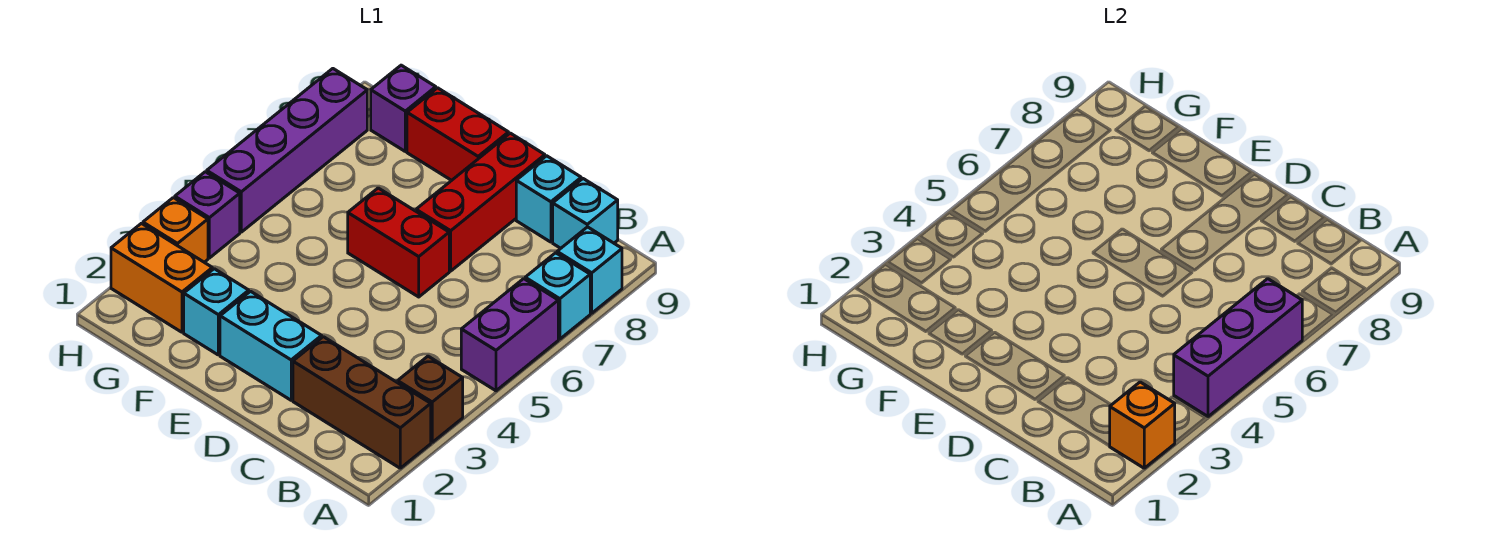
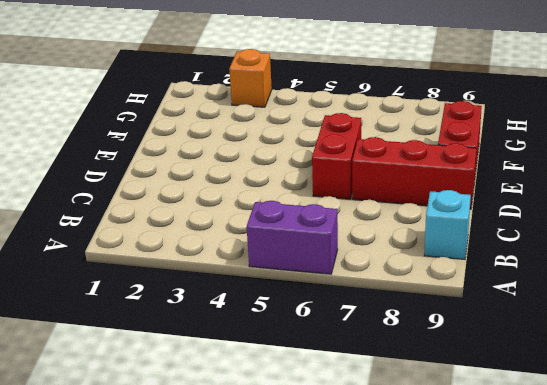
none -> brown brick A2:C2 level 1
none -> brown brick A3 level 1
none -> cyan brick A7 level 1

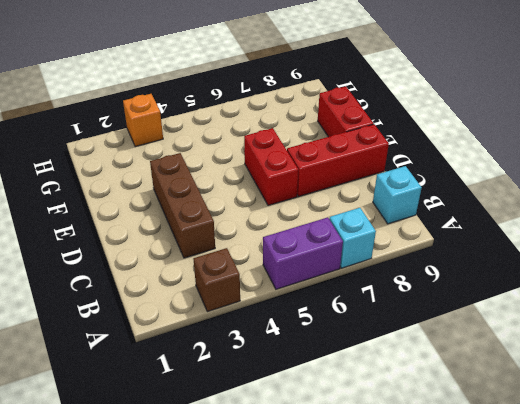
brown brick C3:E3 level 1 -> brown brick A2:C2 level 1
none -> cyan brick A8 level 1
none -> cyan brick C9 level 1
none -> cyan brick D2:E2 level 1

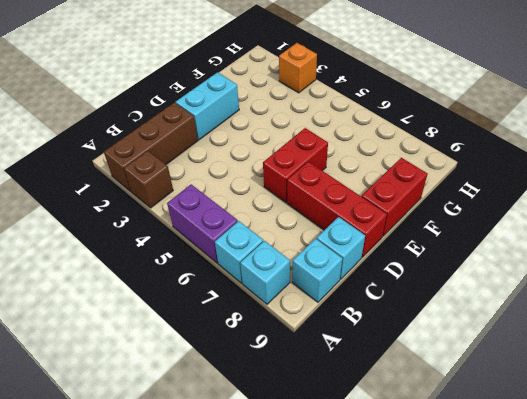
none -> cyan brick F2 level 1
none -> orange brick G2:H2 level 1
none -> purple brick G9 level 1

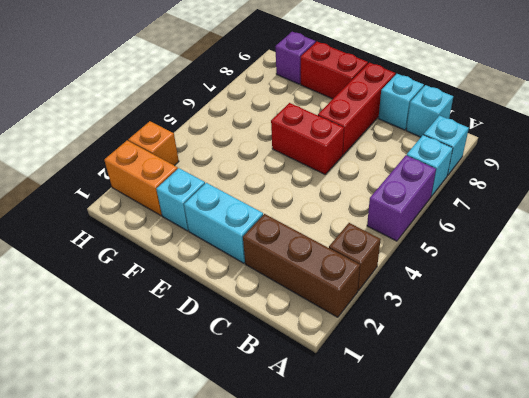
none -> purple brick H4 level 1
none -> purple brick H5:H8 level 1
none -> orange brick A2 level 2

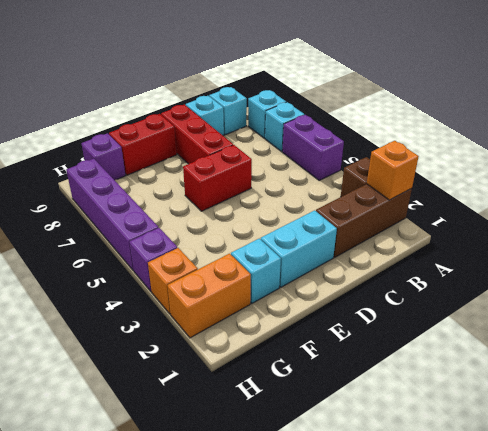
none -> purple brick A4:A6 level 2

